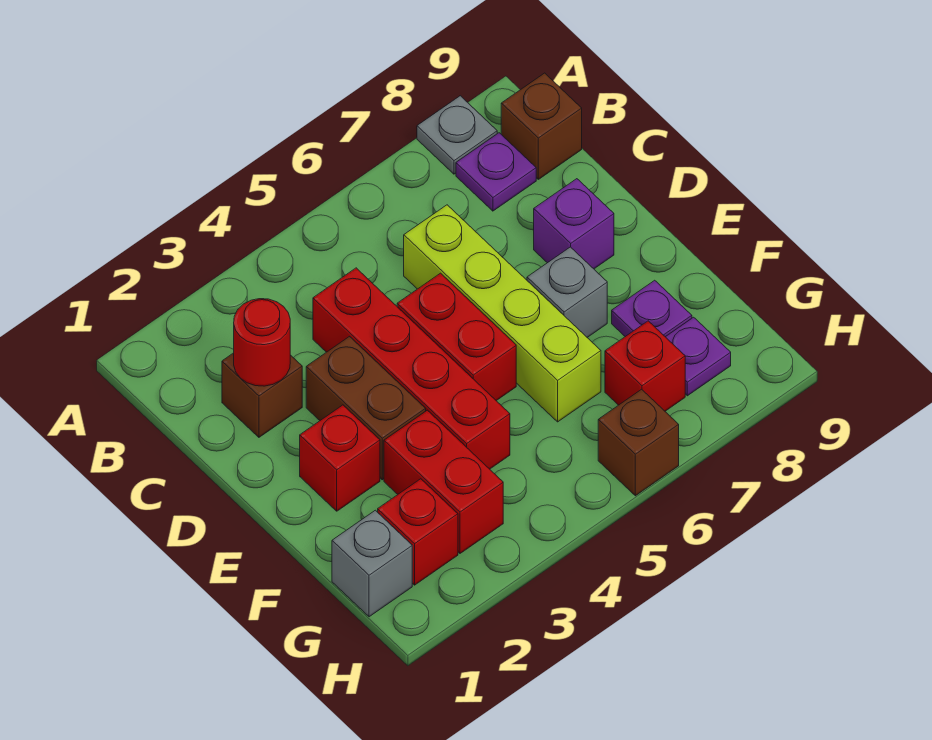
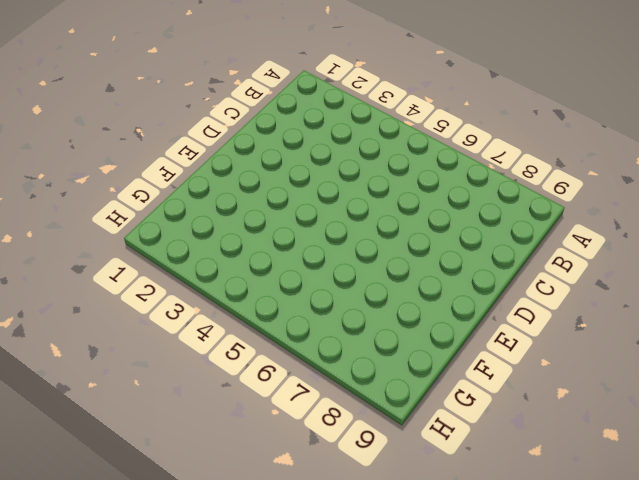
none -> grey plate A8 level 1
none -> purple plate B8 level 1
none -> brown brick B9 level 1

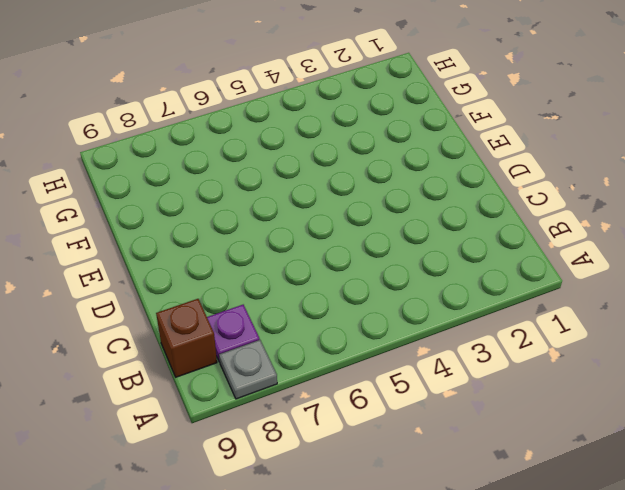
none -> brown brick C2 level 1
none -> red brick C4:F4 level 1
none -> lime brick C6:F6 level 1

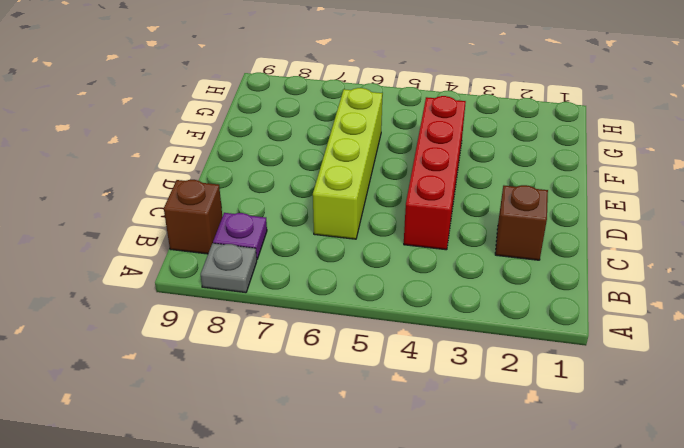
none -> brown brick D3:E3 level 1
none -> red brick D5:E5 level 1
none -> purple brick D8 level 1

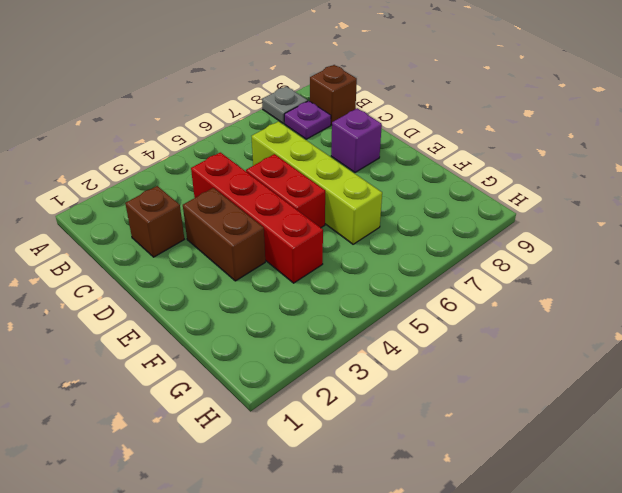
none -> red brick E2 level 1
none -> grey brick E7 level 1
none -> red brick F3:G3 level 1

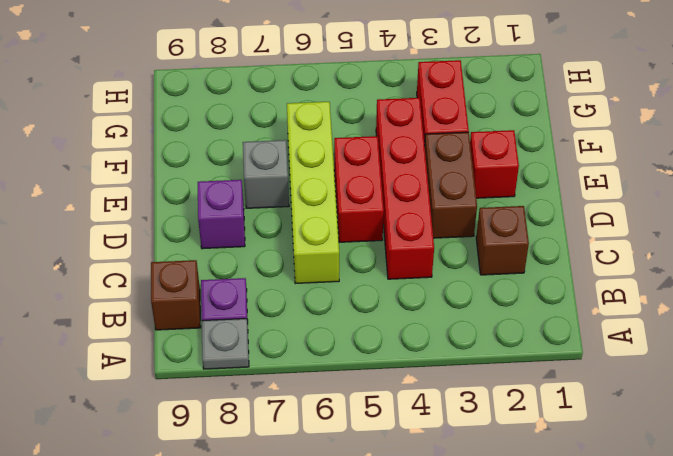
none -> purple plate F8 level 1
none -> grey brick G1 level 1
none -> red brick G2 level 1

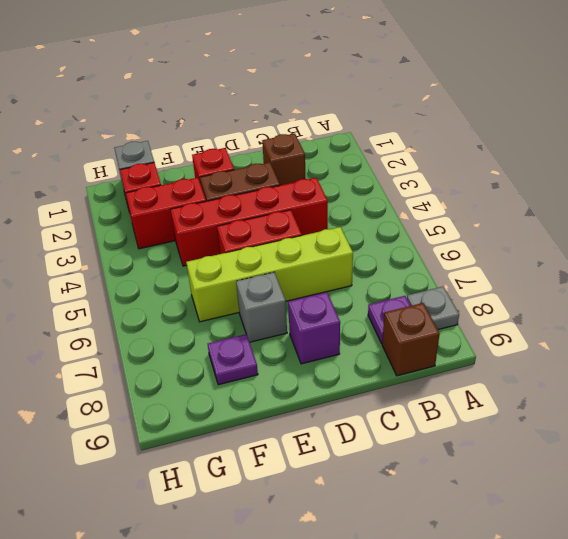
none -> red brick G7 level 1
none -> purple plate G8 level 1
none -> brown brick H6 level 1

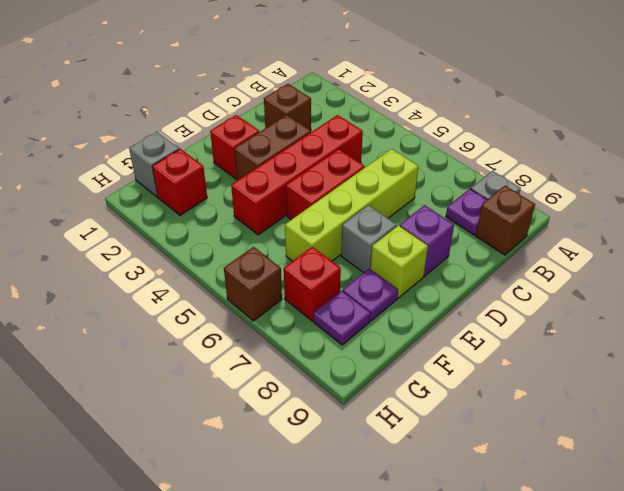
lime brick E8 level 1 -> none
none -> red brick F3:G3 level 1
none -> red round brick C2 level 2

